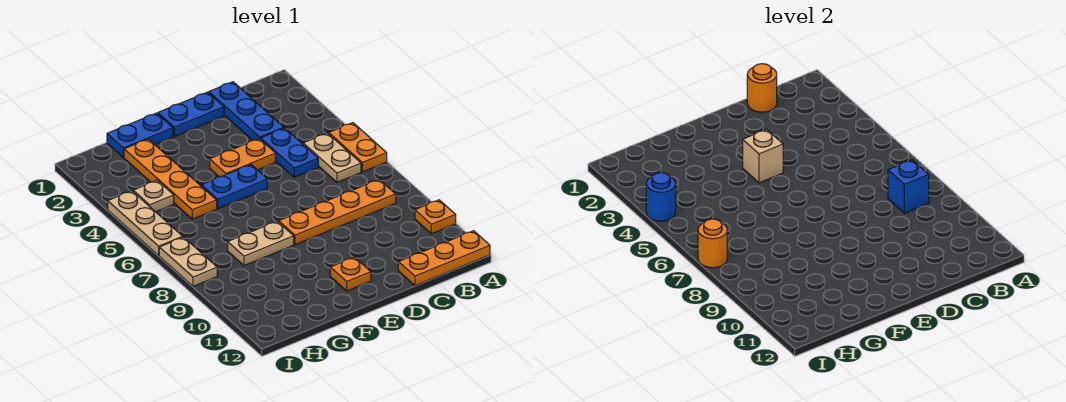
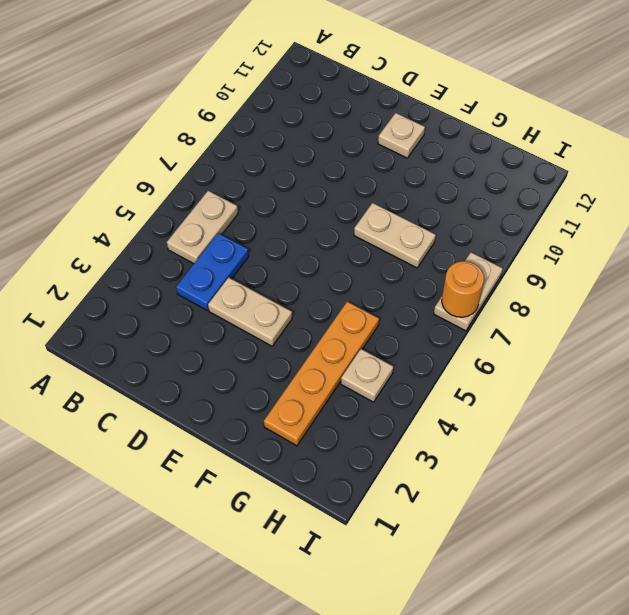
tan plate D4:E4 level 1 -> orange plate D4:E4 level 1
tan plate E11 level 1 -> orange plate E11 level 1
none -> orange plate A5:A6 level 1
none -> orange plate A10 level 1
none -> orange plate A12:C12 level 1

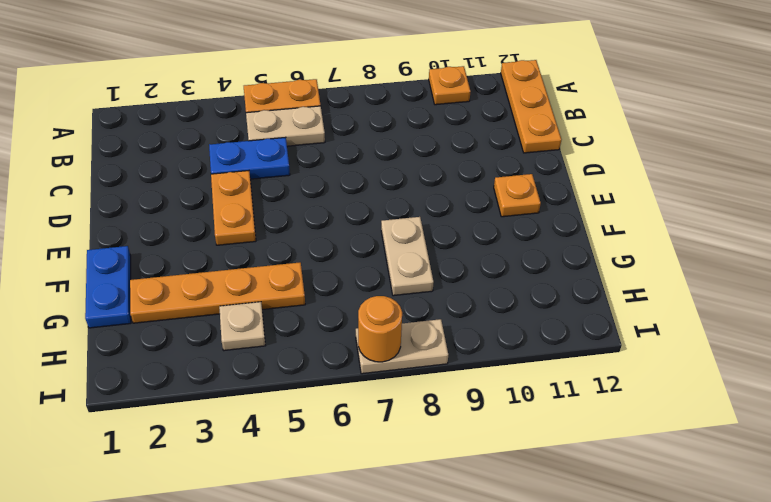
none -> orange plate B8:E8 level 1
none -> blue plate C1:C3 level 1
none -> blue plate D1:E1 level 1

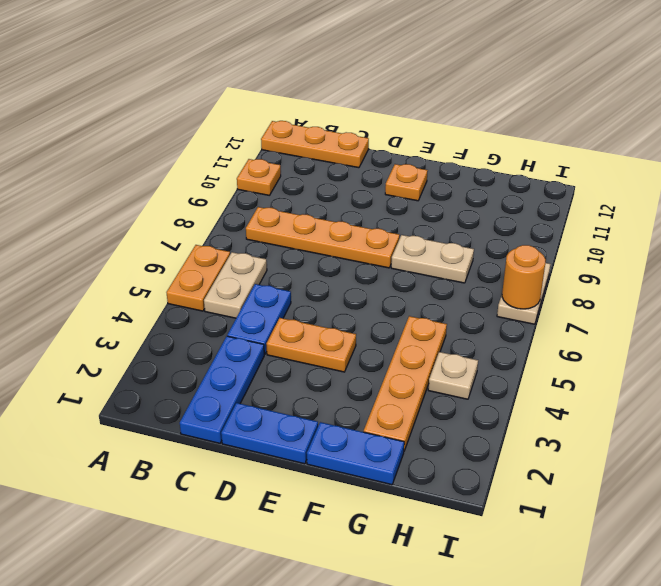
none -> blue plate E5:F5 level 1
none -> tan plate I4:I6 level 1
none -> blue brick B8 level 2

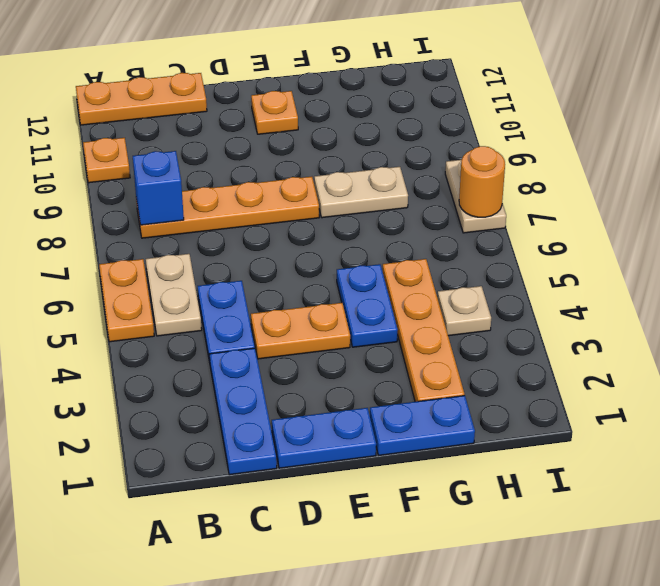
blue plate F4:F5 level 1 -> blue plate E5:F5 level 1
none -> tan plate I4:I6 level 1
none -> orange round brick C1 level 2
none -> tan brick E4 level 2

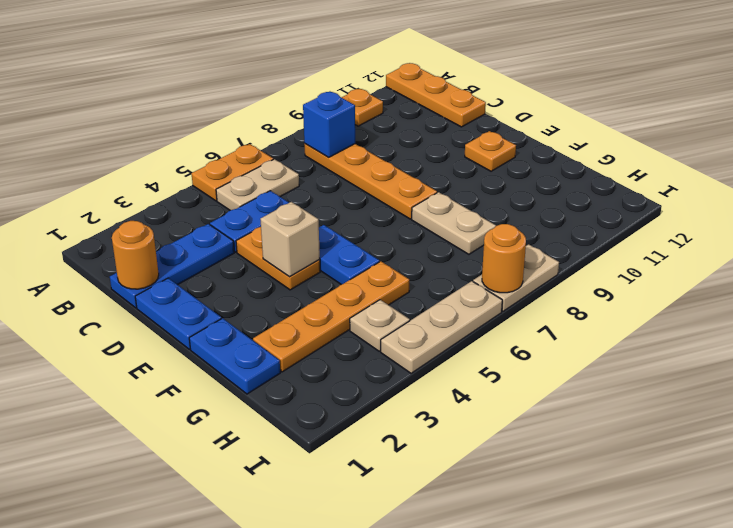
none -> blue round brick I4 level 2

